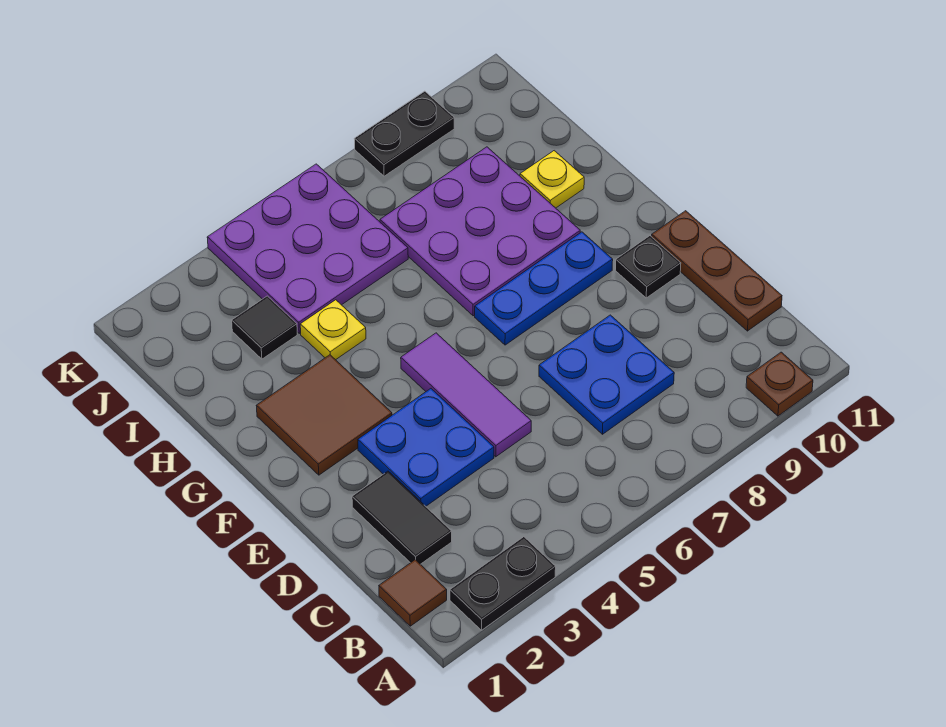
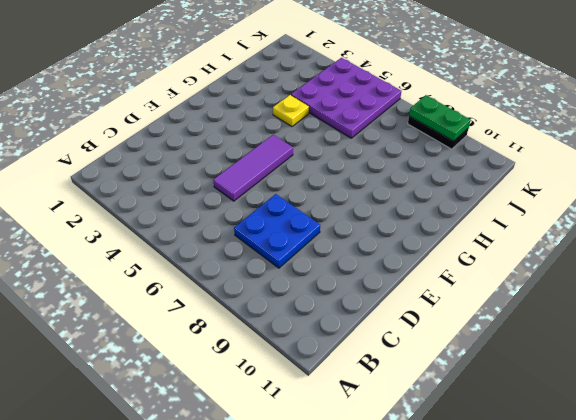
green plate K8:K9 level 2 -> none
none -> black plate A2:A3 level 1
none -> brown plate A10 level 1
none -> brown tile B1 level 1

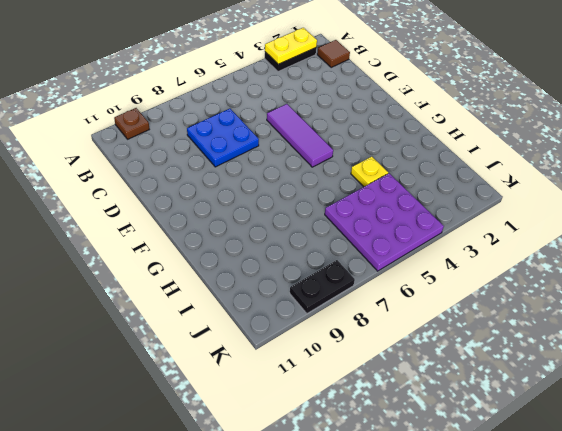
yellow plate A2:A3 level 2 -> none
none -> black tile C2:D2 level 1
none -> brown plate C11:E11 level 1
none -> blue plate D3:E4 level 1

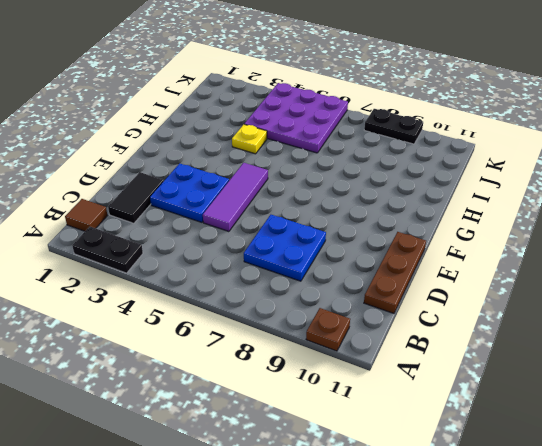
none -> black plate E10 level 1
none -> brown tile F2:G3 level 1
none -> blue plate F7:F9 level 1

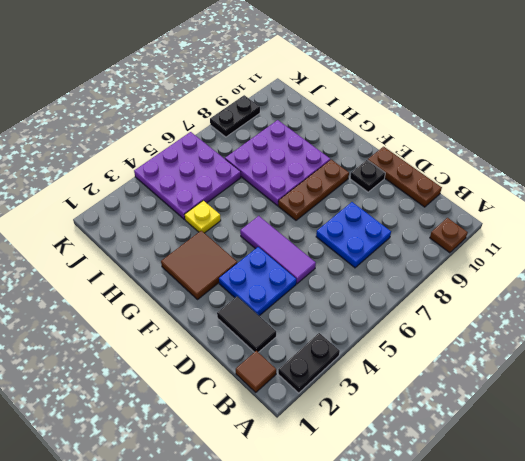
brown plate F7:F9 level 1 -> blue plate F7:F9 level 1
none -> yellow plate H10 level 1
none -> black tile I3 level 1

